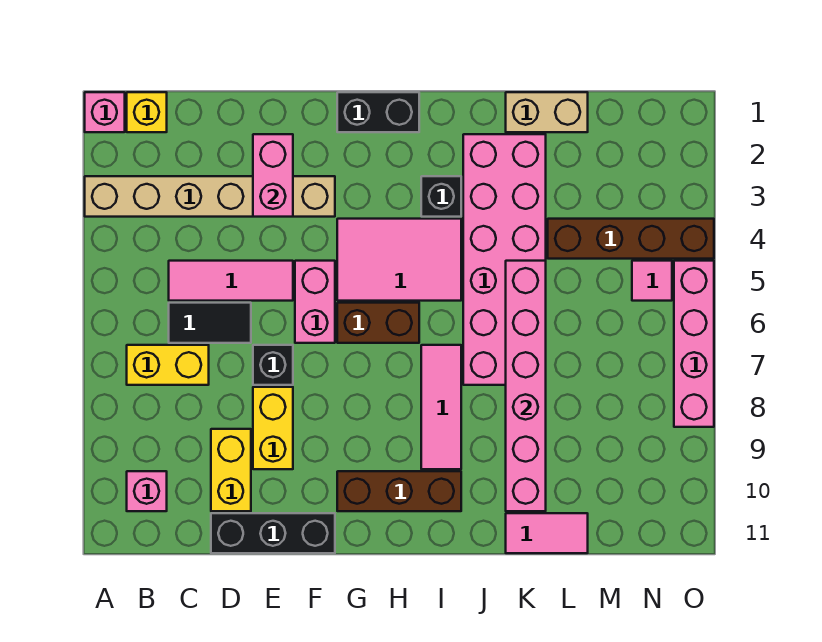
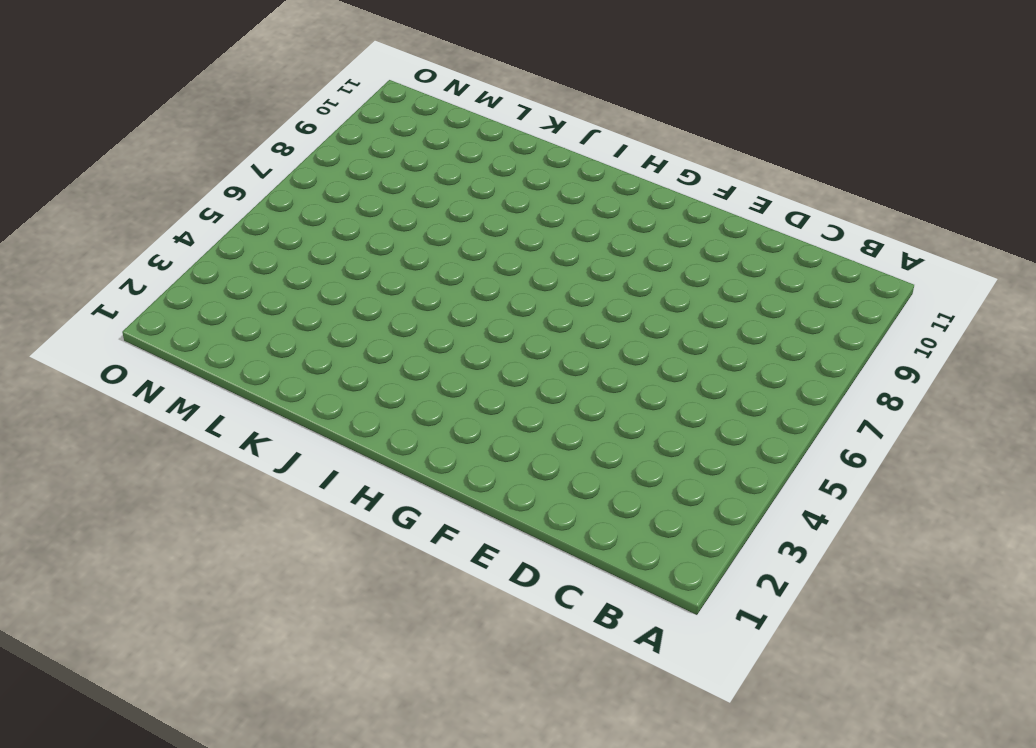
none -> pink brick A1 level 1
none -> tan brick A3:F3 level 1
none -> yellow brick B1 level 1

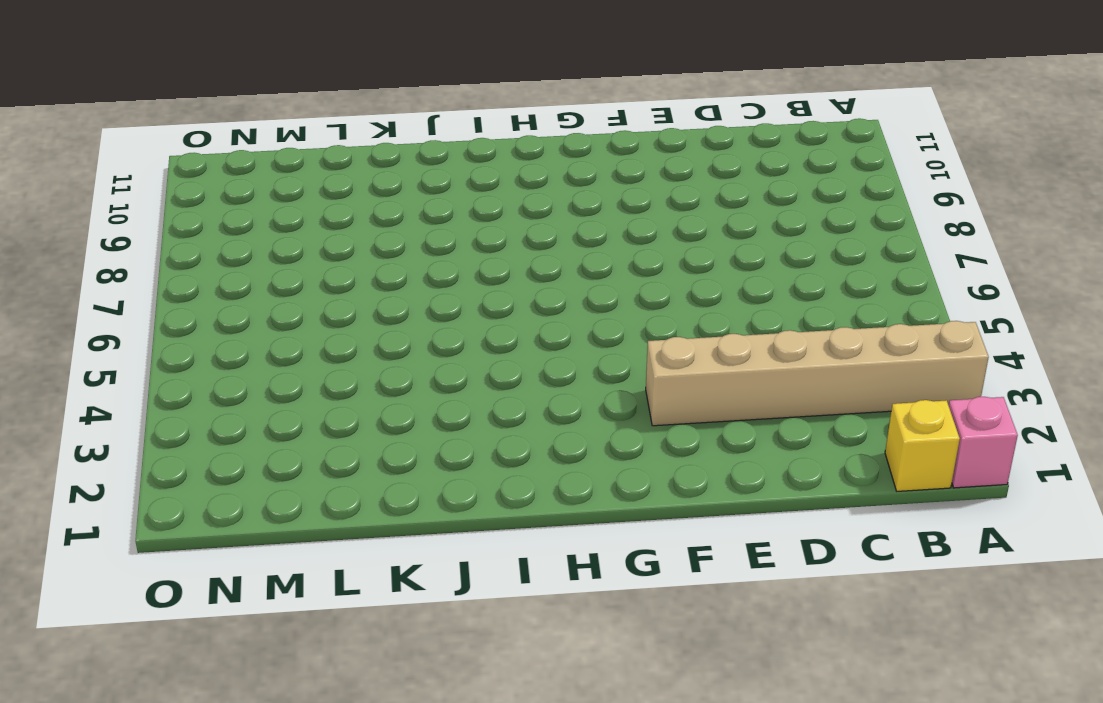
none -> yellow brick B7:C7 level 1
none -> pink brick B10 level 1
none -> pink tile C5:E5 level 1

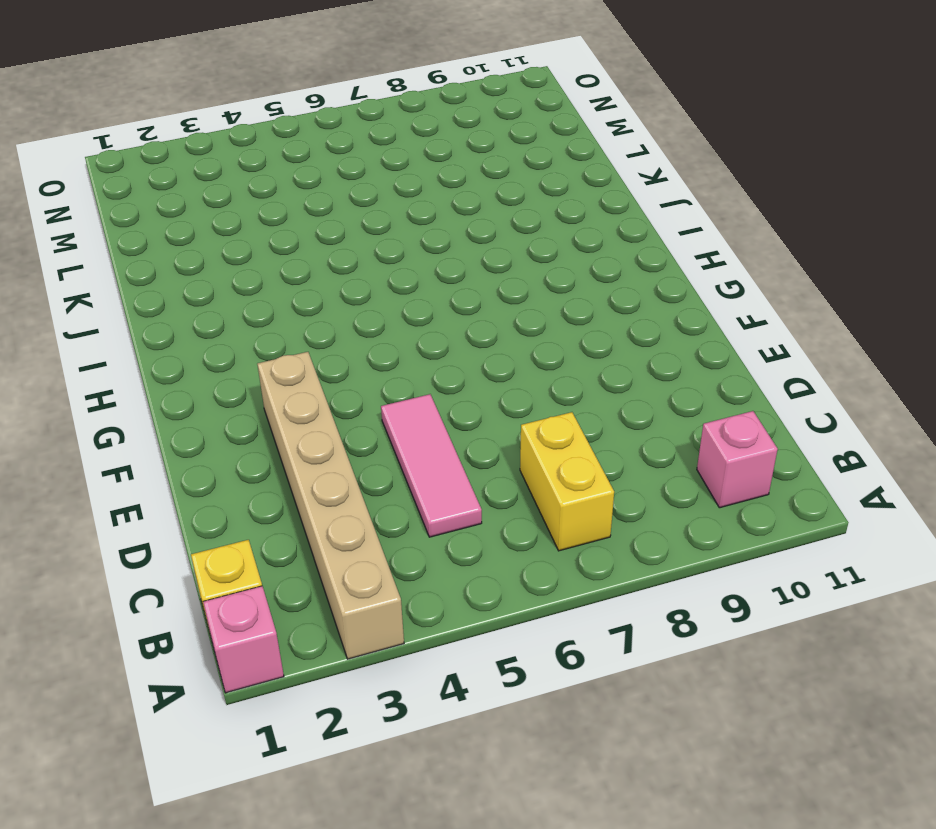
none -> black tile C6:D6 level 1
none -> yellow brick D9:D10 level 1
none -> black brick D11:F11 level 1

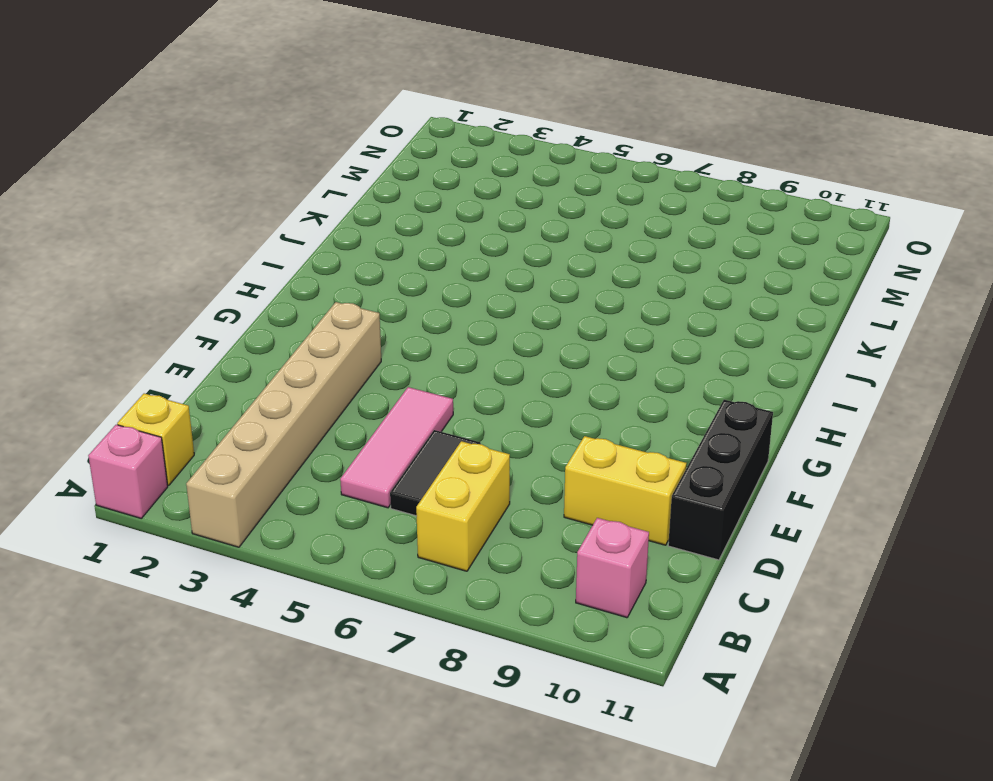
none -> black brick E7 level 1
none -> yellow brick E8:E9 level 1
none -> pink brick F5:F6 level 1

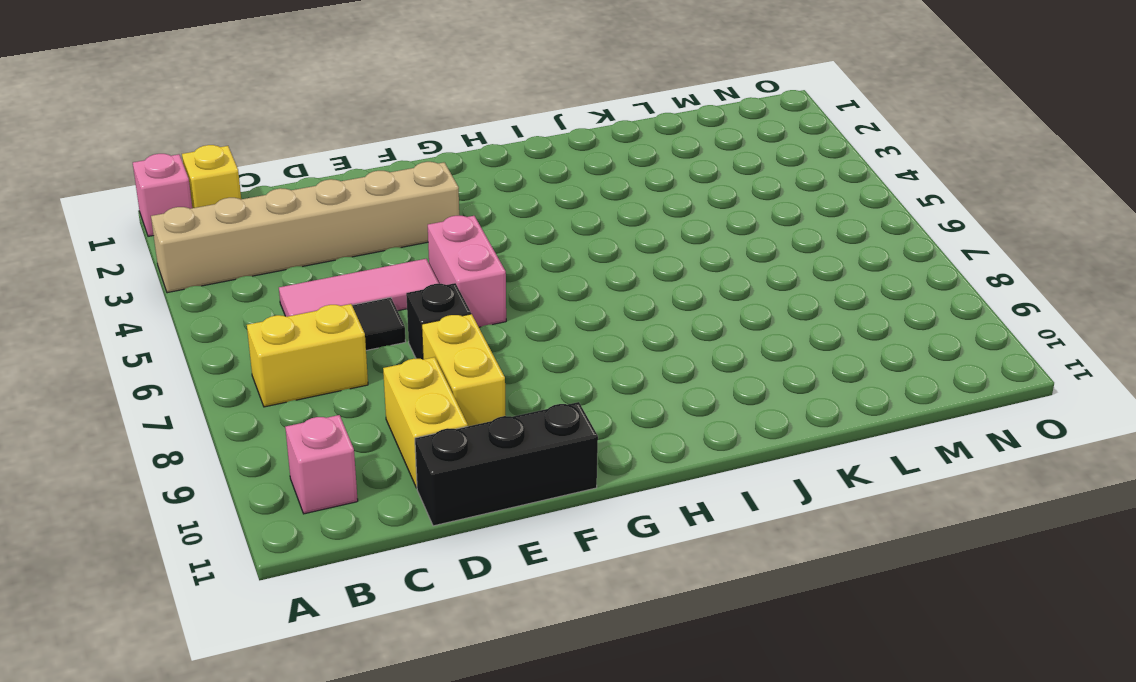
none -> black brick G1:H1 level 1
none -> pink tile G4:I5 level 1
none -> brown brick G6:H6 level 1

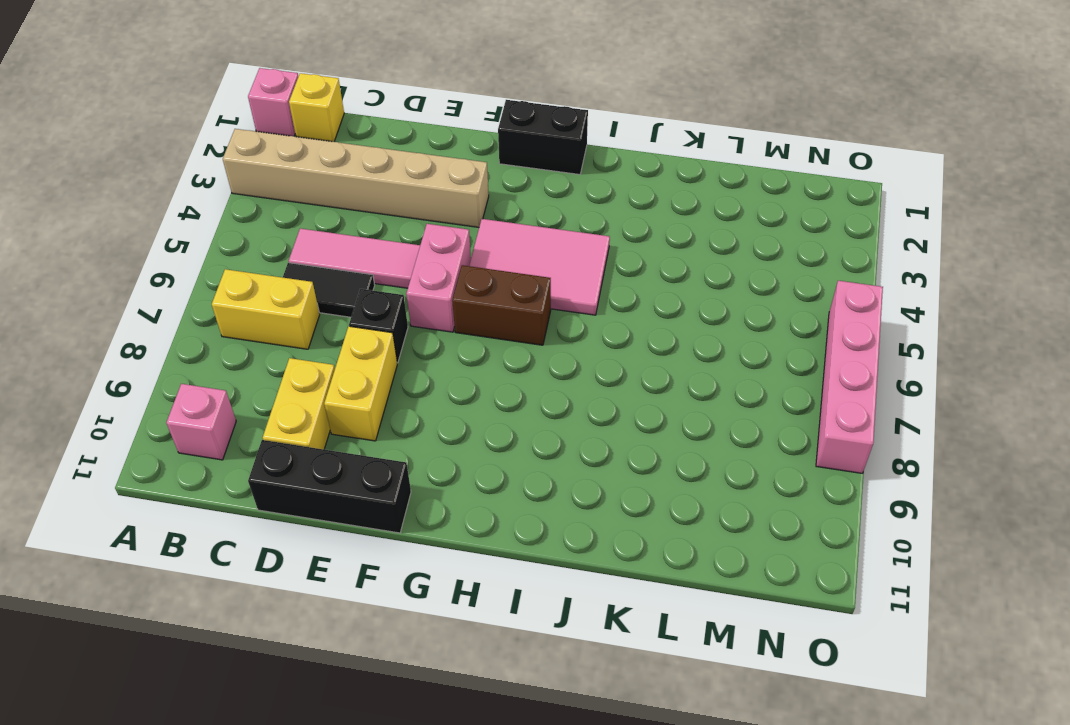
none -> brown brick G10:I10 level 1
none -> black brick I3 level 1
none -> pink tile I7:I9 level 1

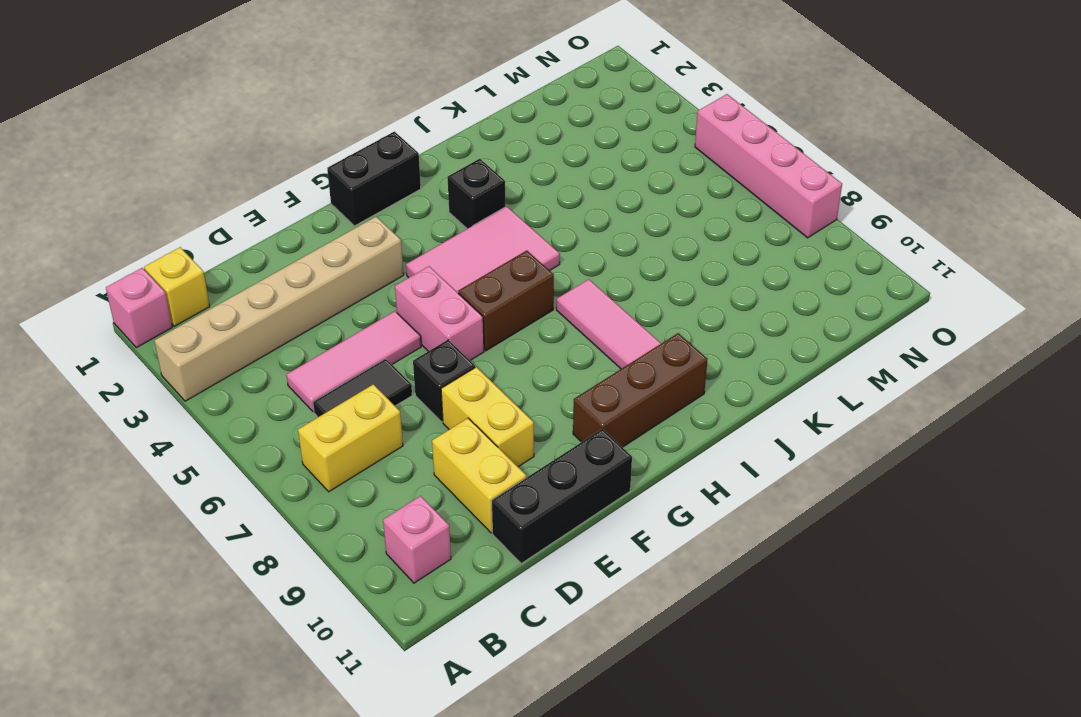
none -> pink brick J2:K7 level 1
none -> tan brick K1:L1 level 1
none -> pink tile K11:L11 level 1

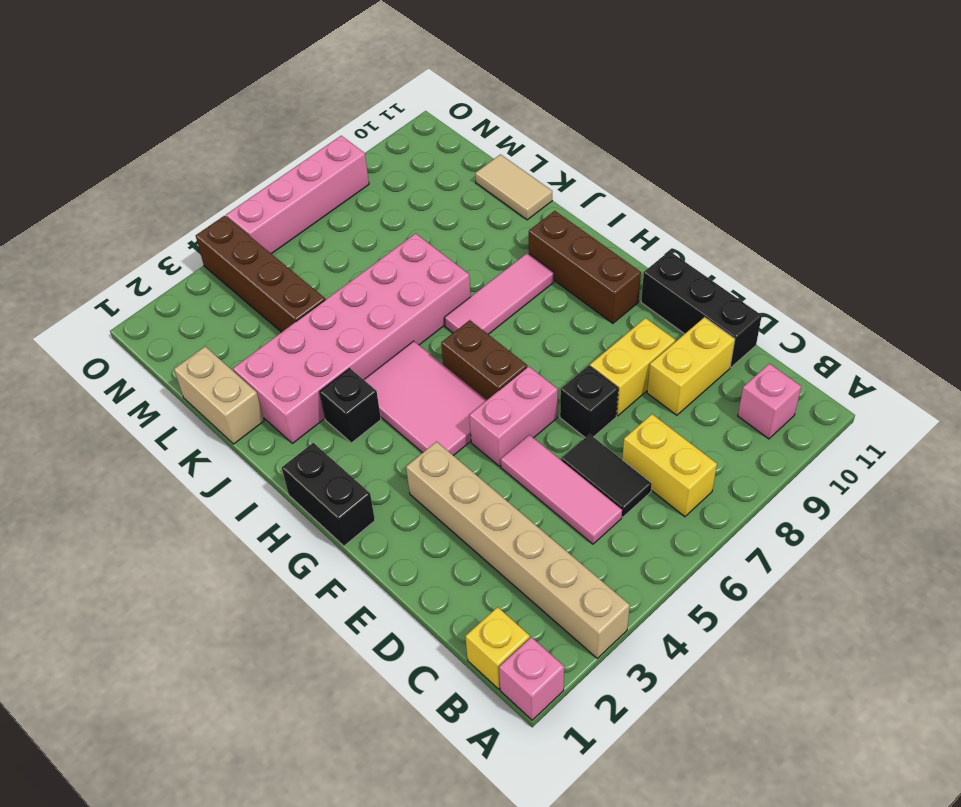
tan tile K11:L11 level 1 -> pink tile K11:L11 level 1
none -> pink tile N5 level 1
none -> pink brick E2:E3 level 2
none -> pink brick K5:K10 level 2

